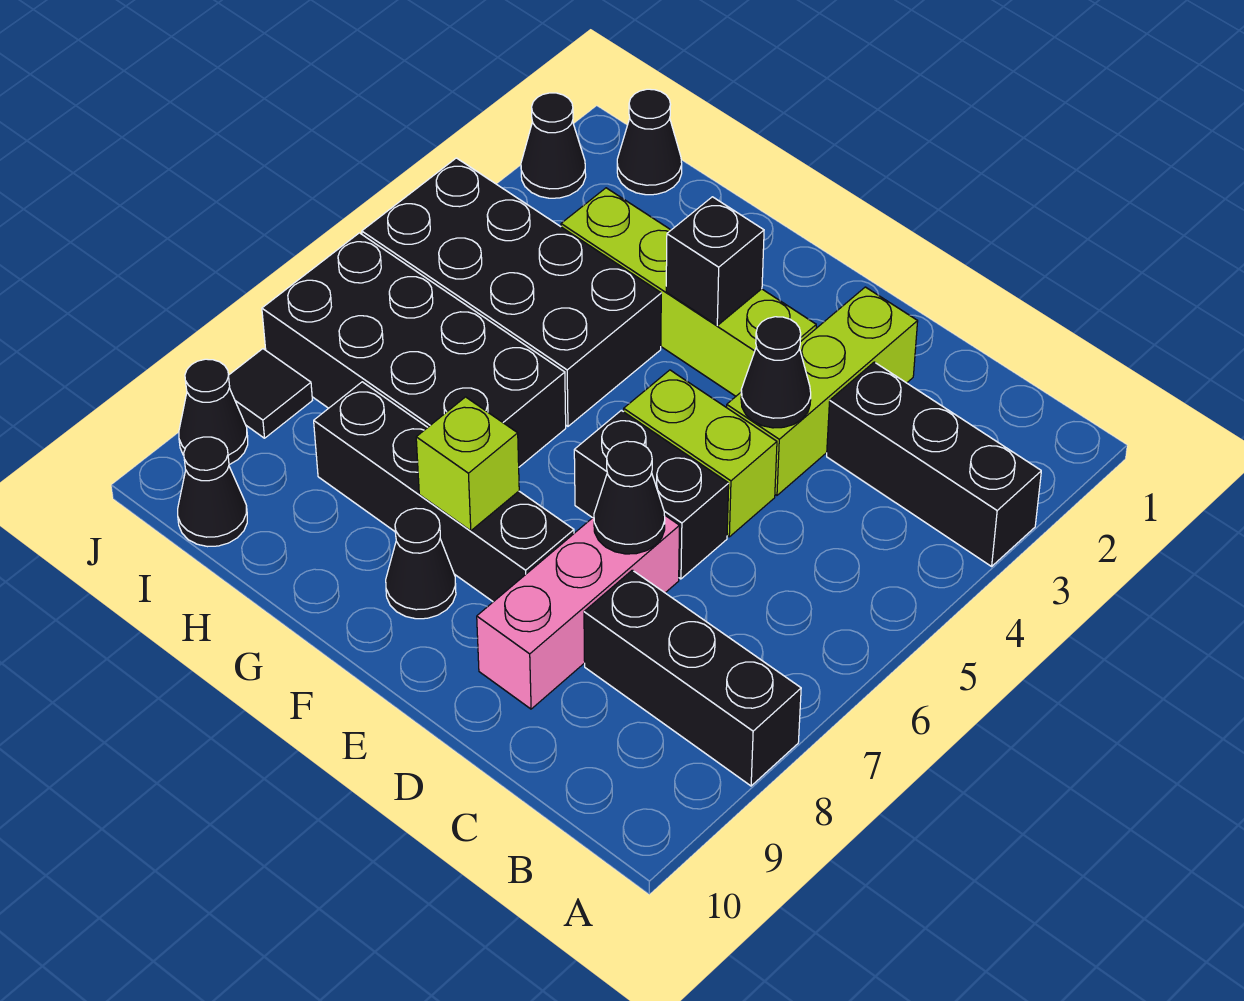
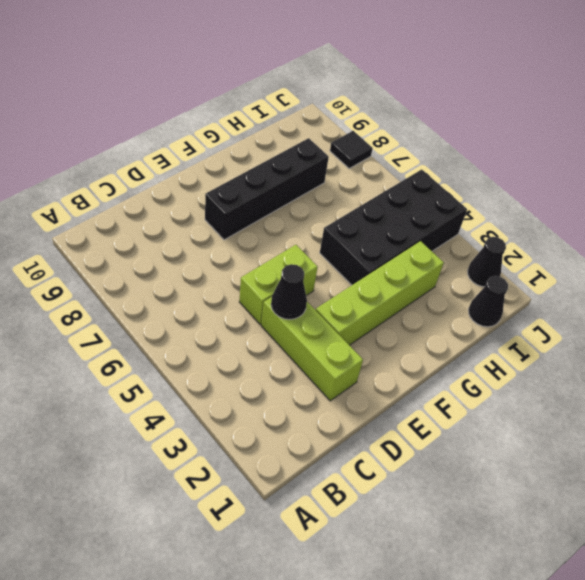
none -> black brick A3:C3 level 1
none -> black brick A8:C8 level 1
none -> black brick D6:E6 level 1

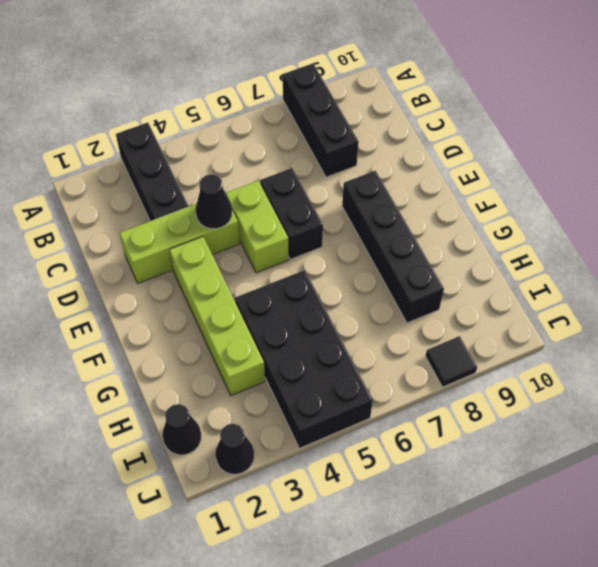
none -> pink brick D7:D9 level 1
none -> black cone F9 level 1
none -> black brick G6:J7 level 1

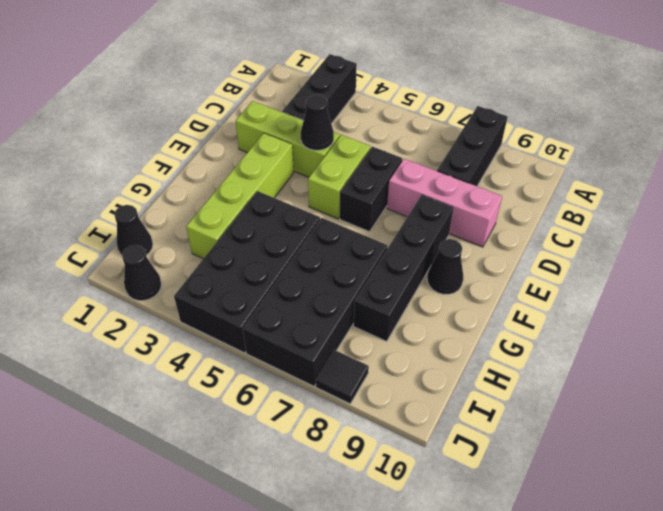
none -> black cone I10 level 1
none -> black cone J9 level 1
none -> black cone D7 level 2

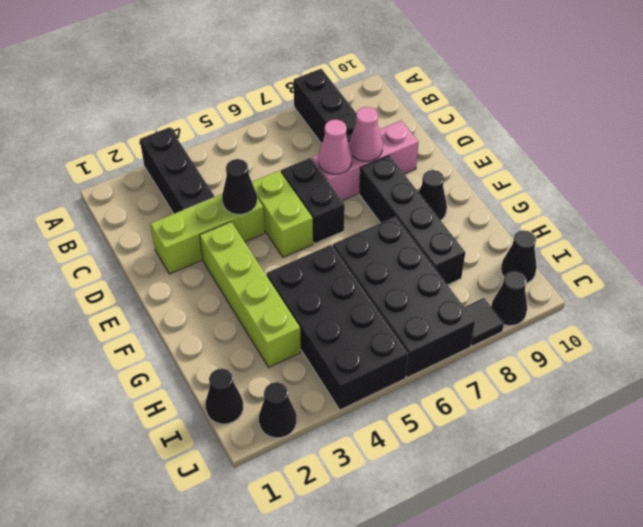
pink cone D7 level 2 -> black cone D7 level 2
pink cone D8 level 2 -> none
none -> black brick F3 level 2
none -> lime brick F8 level 2

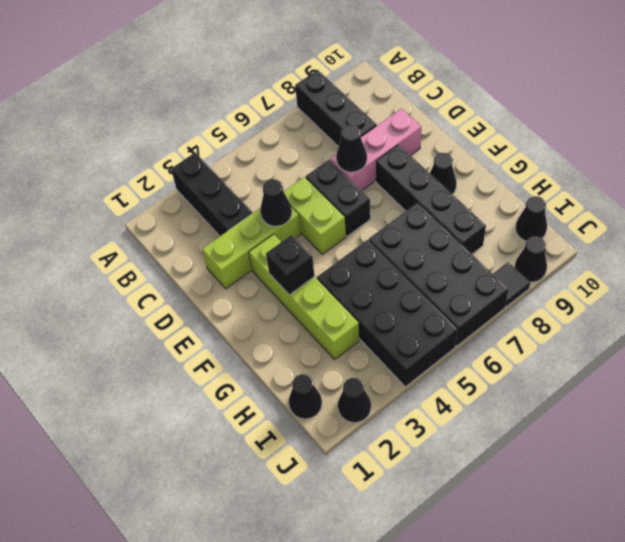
none -> lime brick F8 level 2

